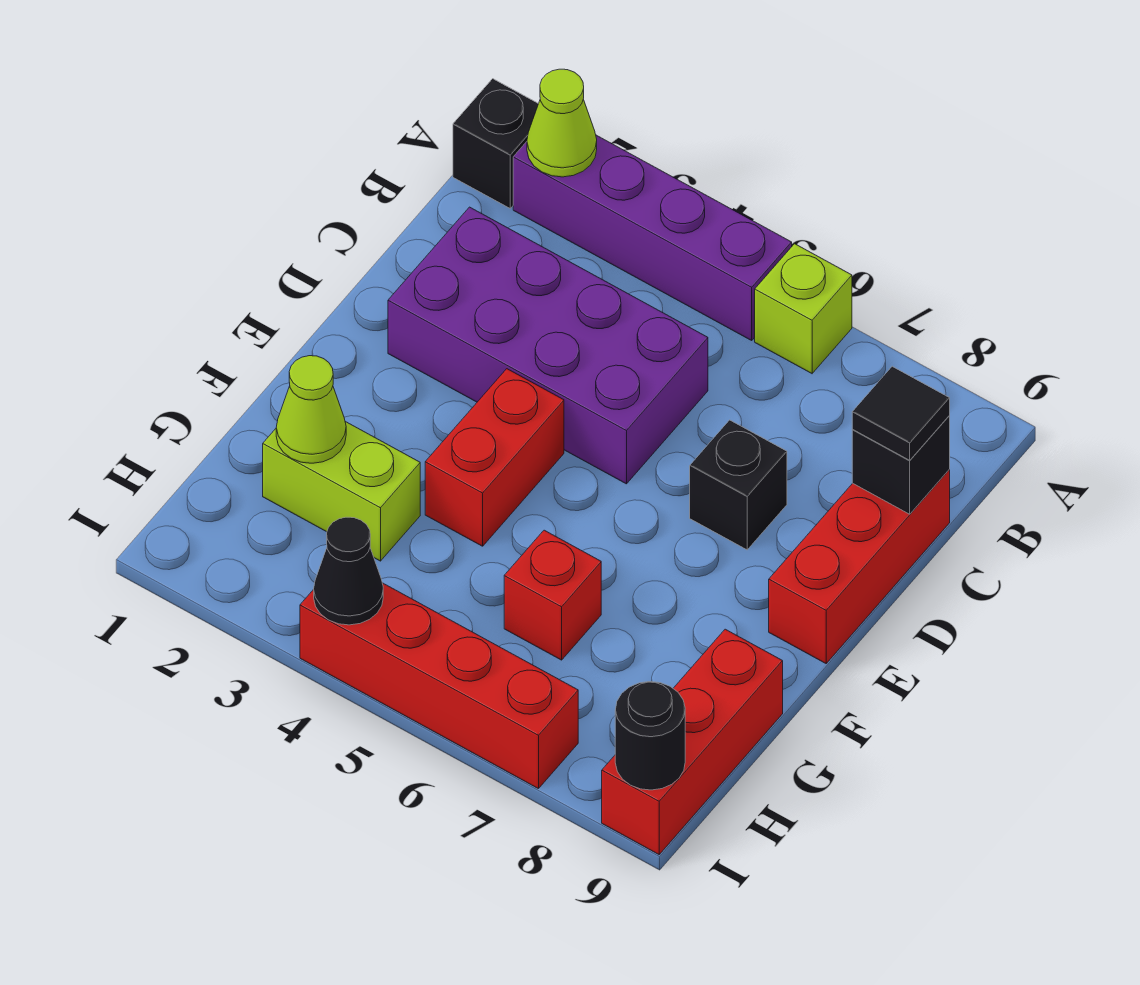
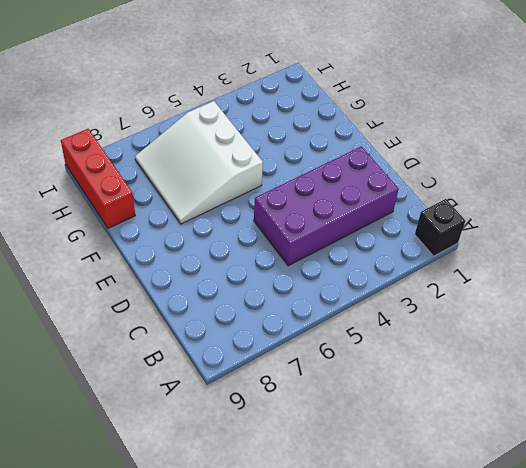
white slope F5:H7 level 1 top 5 -> red brick G6 level 1
none -> purple brick A2:A5 level 1
none -> lime brick A6 level 1
none -> red brick C9:E9 level 1

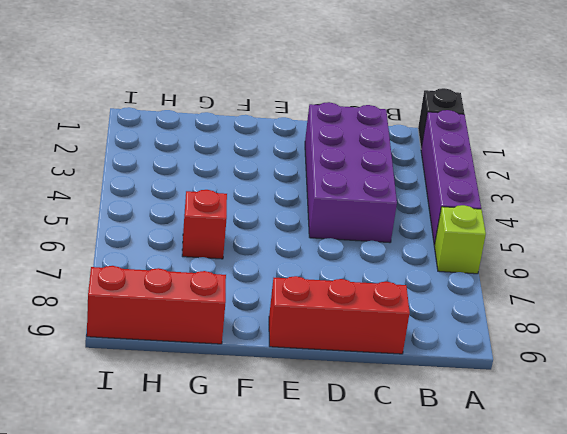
none -> black brick D7 level 1
none -> red brick E4:F4 level 1
none -> lime brick G2:G3 level 1

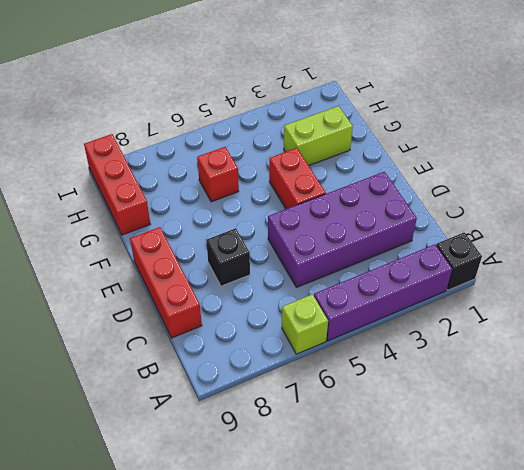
none -> red brick I4:I7 level 1
none -> lime cone A2 level 2
none -> black brick C9 level 2

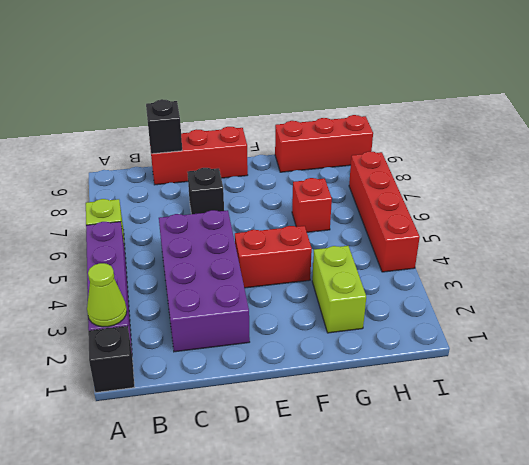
none -> lime cone G2 level 2
none -> black cone I4 level 2
none -> black round brick I9 level 2

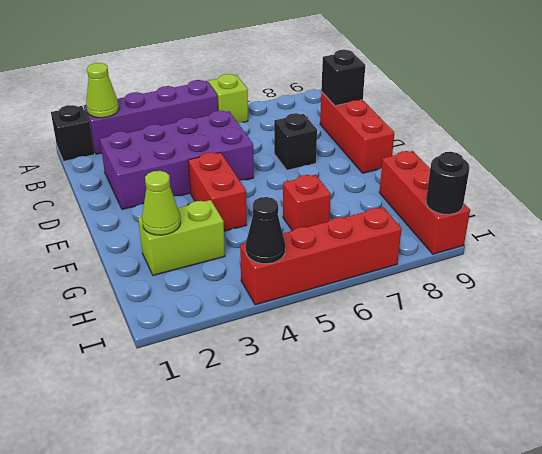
none -> black tile C9 level 3

